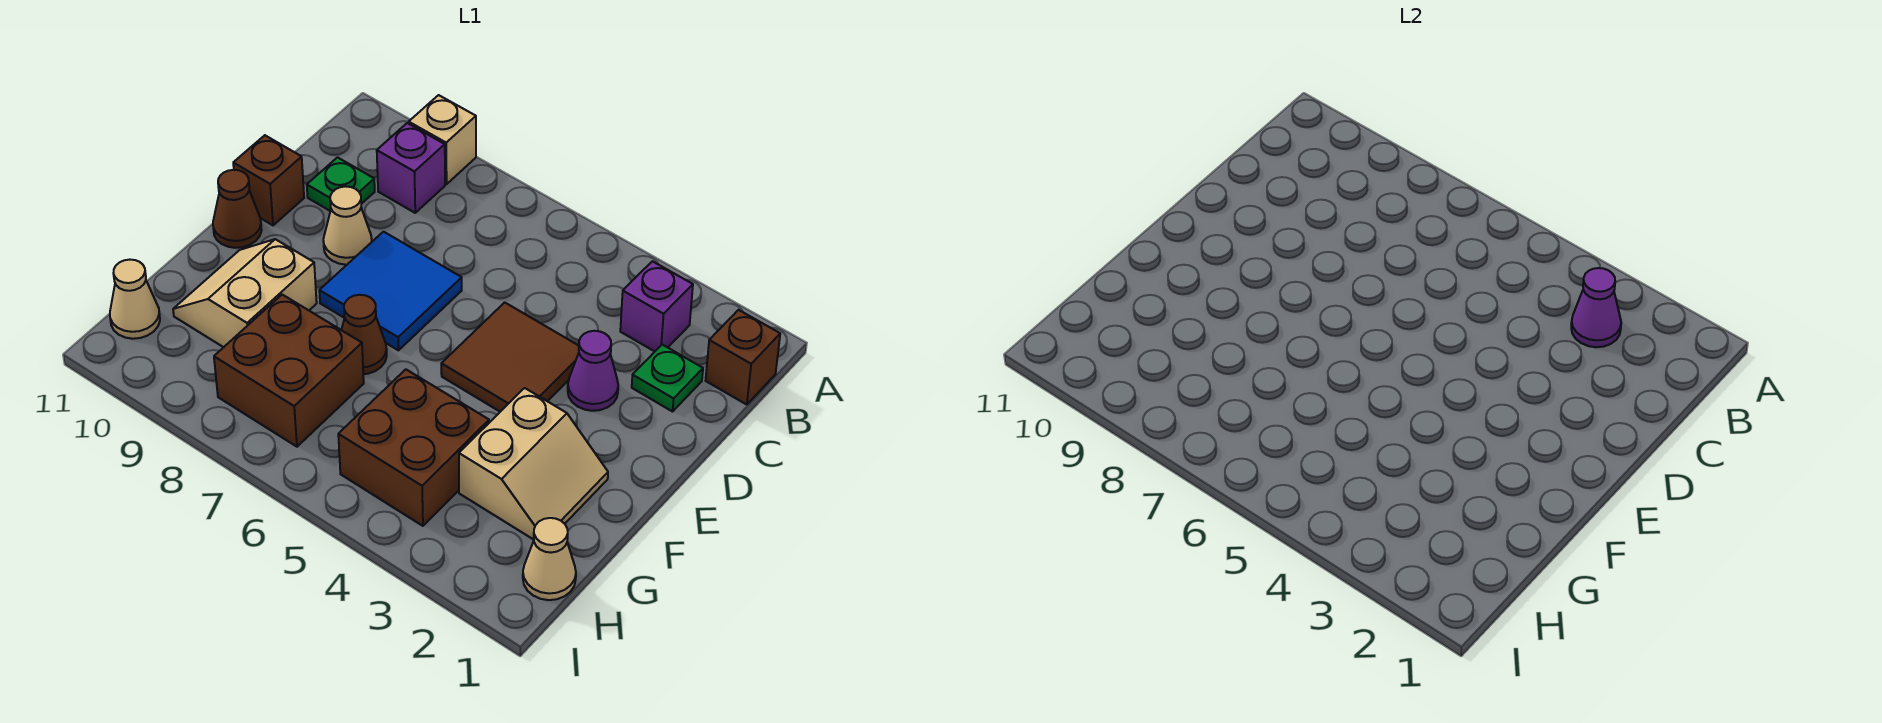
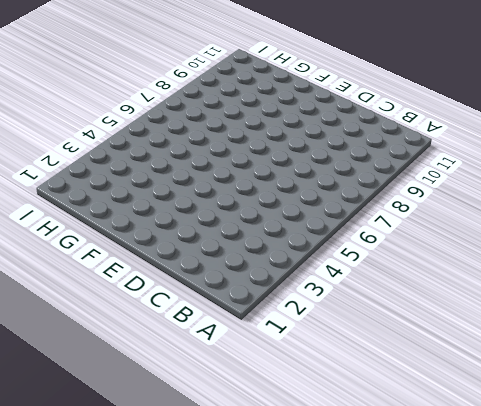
none -> tan brick A9 level 1
none -> brown brick B1 level 1
none -> purple brick B3 level 1

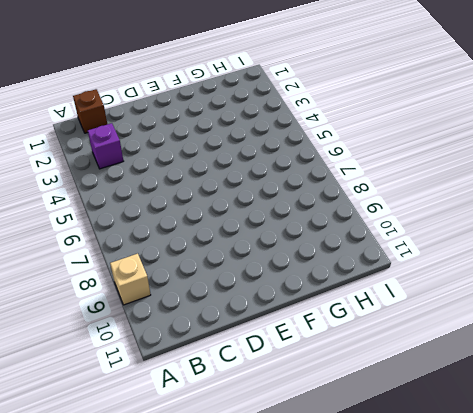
none -> purple brick B9 level 1
none -> green plate C2 level 1
none -> green plate C10 level 1

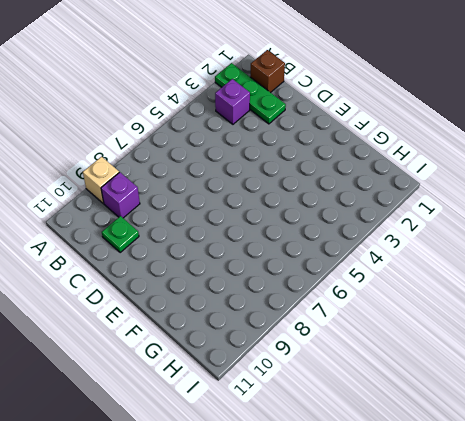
green plate A2:C2 level 1 -> green plate C2 level 1
none -> purple cone D3 level 1
none -> brown tile D4:E5 level 1
none -> blue tile D7:E8 level 1

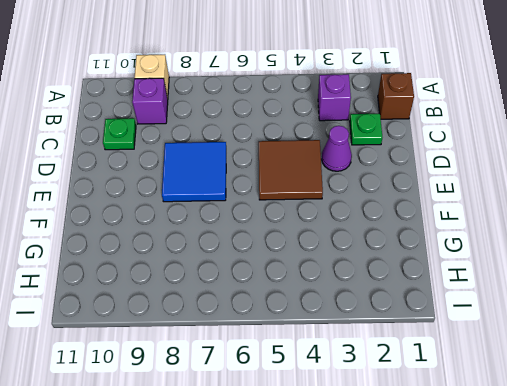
none -> tan cone D9 level 1
none -> brown brick D11 level 1
none -> brown cone E11 level 1

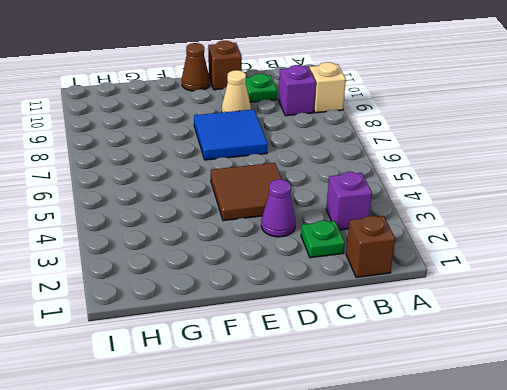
none -> tan slope F2:G3 level 1 top 3
none -> brown cone F7 level 1
none -> tan slope F9:G10 level 1 top 9

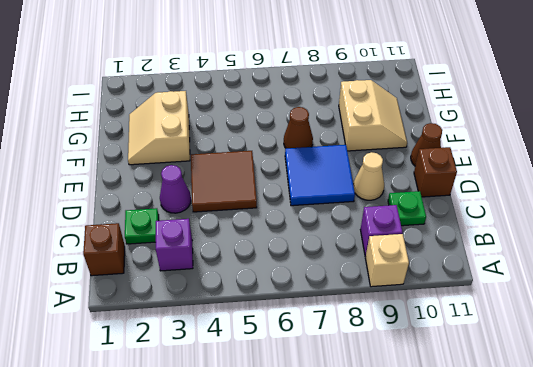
none -> brown brick G4:H5 level 1
none -> brown brick G7:H8 level 1
none -> tan cone H1 level 1

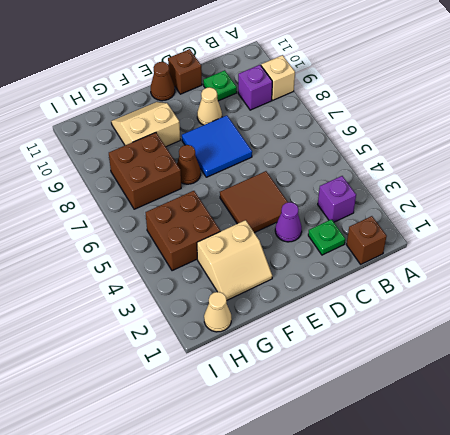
none -> tan cone H11 level 1
none -> purple cone B3 level 2

